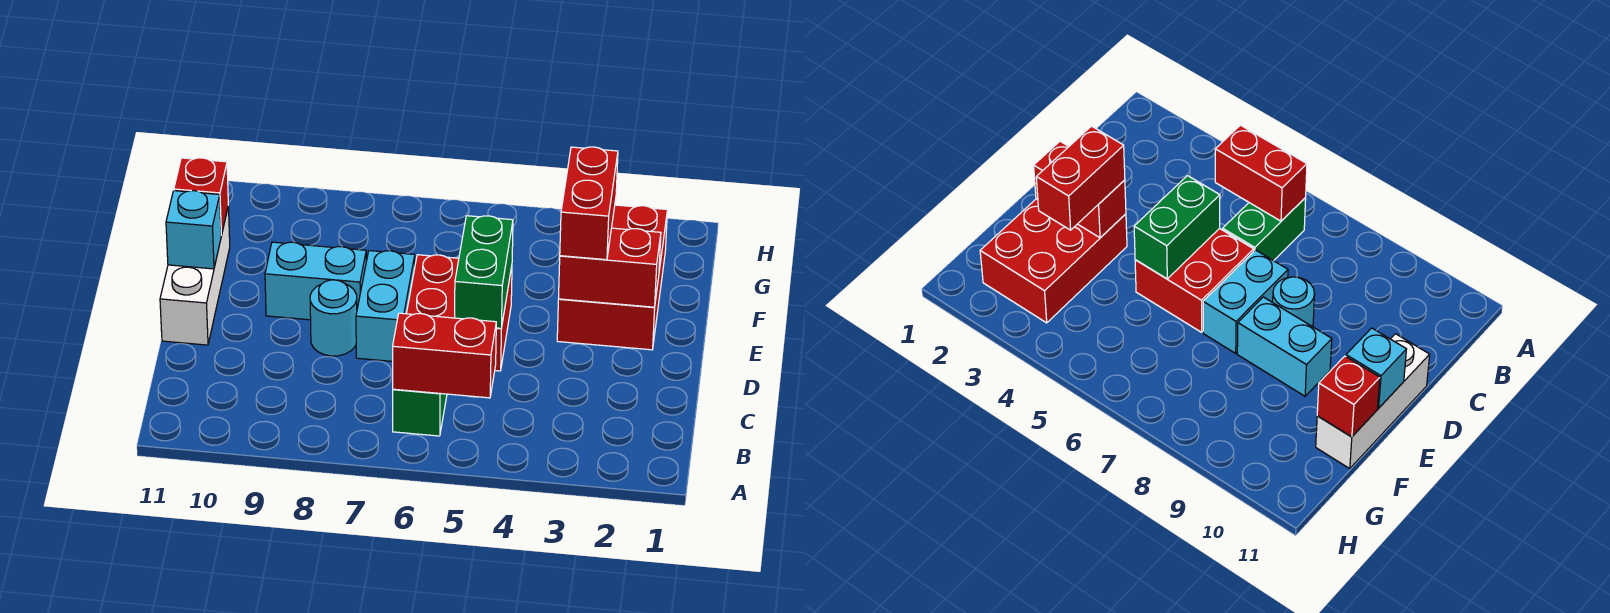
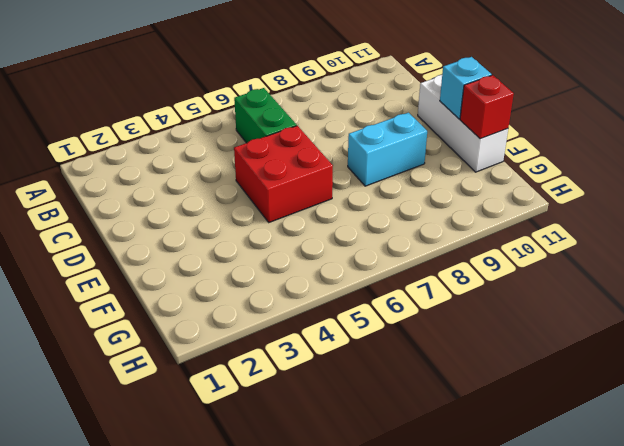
none -> cyan brick D7:E7 level 1
none -> cyan round brick D8 level 1
none -> red brick E2:G3 level 1

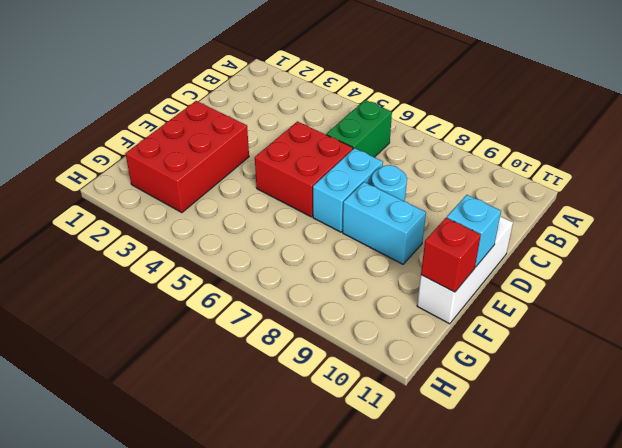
none -> red brick B5:B6 level 2
none -> green brick D5:E5 level 2
none -> red brick E2:E3 level 2

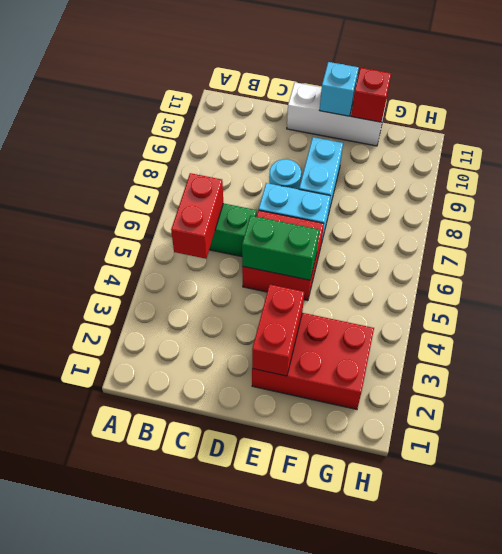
none -> red brick E3:F3 level 3

